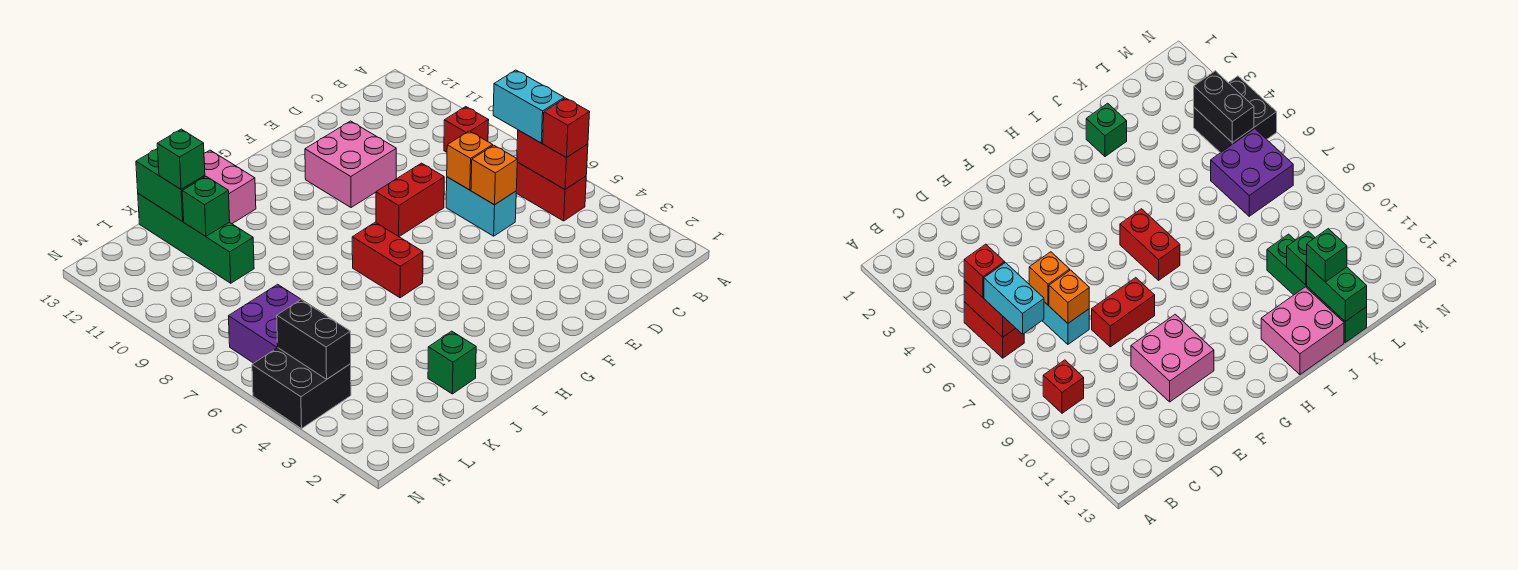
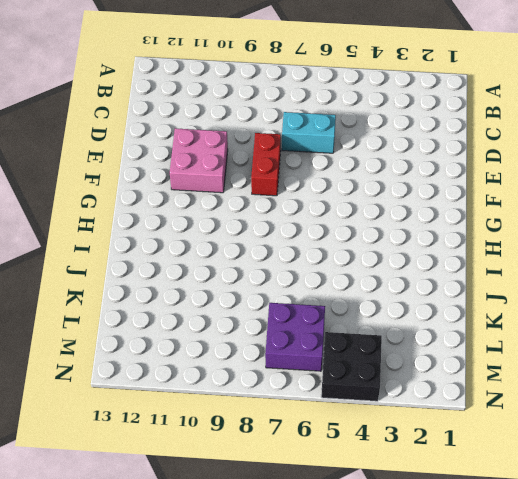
none -> red brick B5:B6 level 1
none -> red brick B9 level 1
none -> red brick H6:H7 level 1

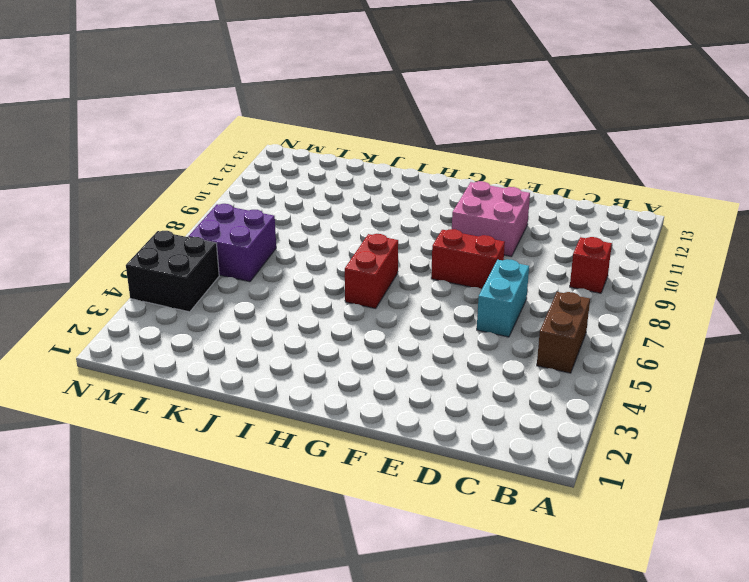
brown brick B5:B6 level 1 -> red brick B5:B6 level 1
none -> pink brick I12:J13 level 1
none -> green brick J2 level 1
none -> green brick K10:K13 level 1

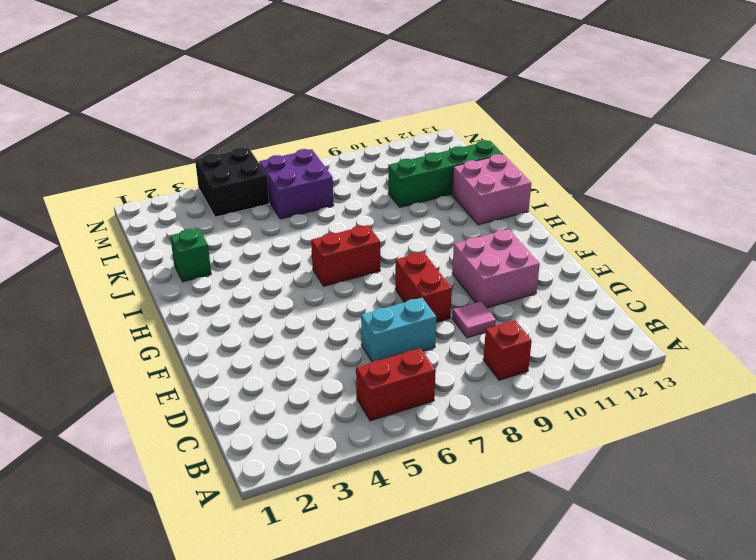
pink tile D9 level 1 -> none
none -> red brick B5:B6 level 2
none -> orange brick D6 level 2
none -> orange brick D7 level 2

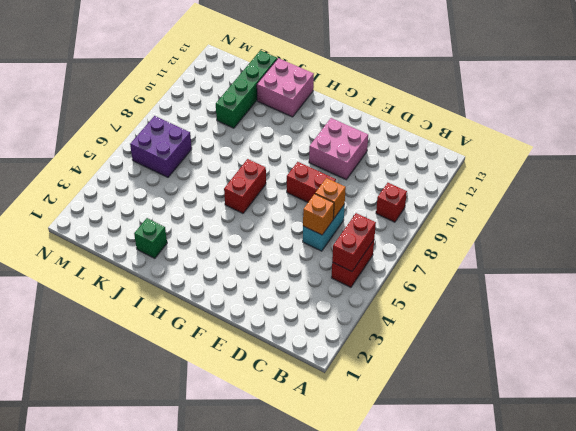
none -> black brick M4:N5 level 1
none -> green brick K11 level 2
none -> green brick K12:K13 level 2

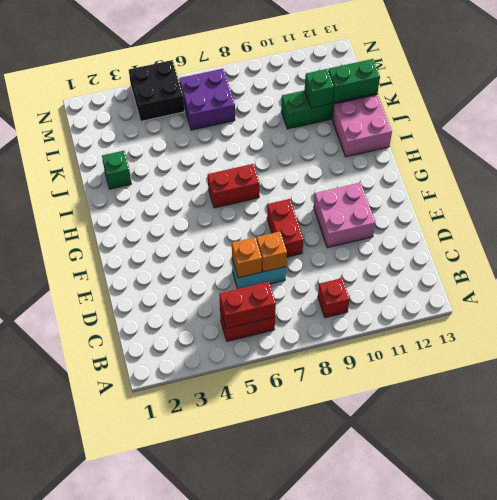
none -> black brick M4:M5 level 2
none -> red brick B5 level 3
none -> cyan brick B6:B7 level 3

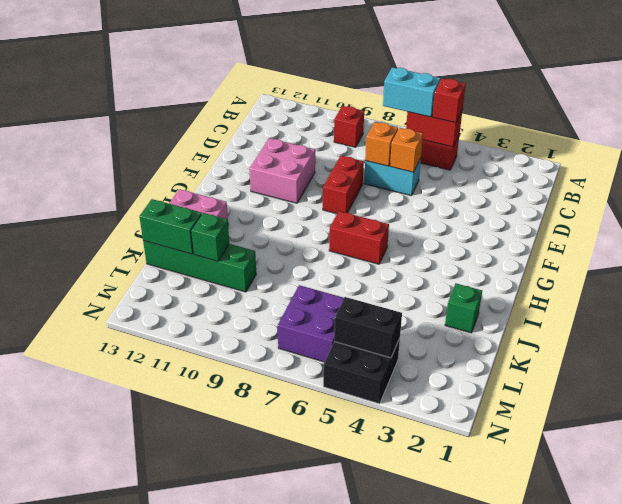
none -> green brick K12 level 3

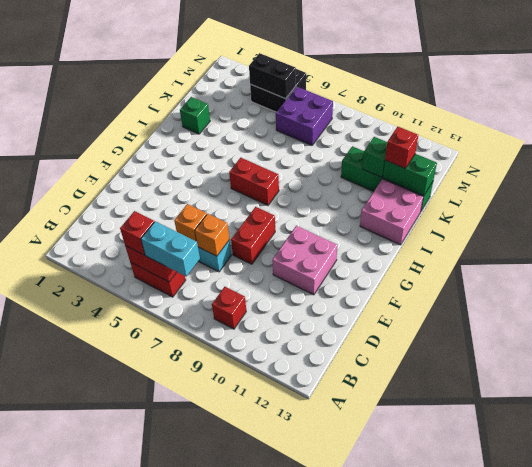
red brick K12 level 3 -> green brick K12 level 3

